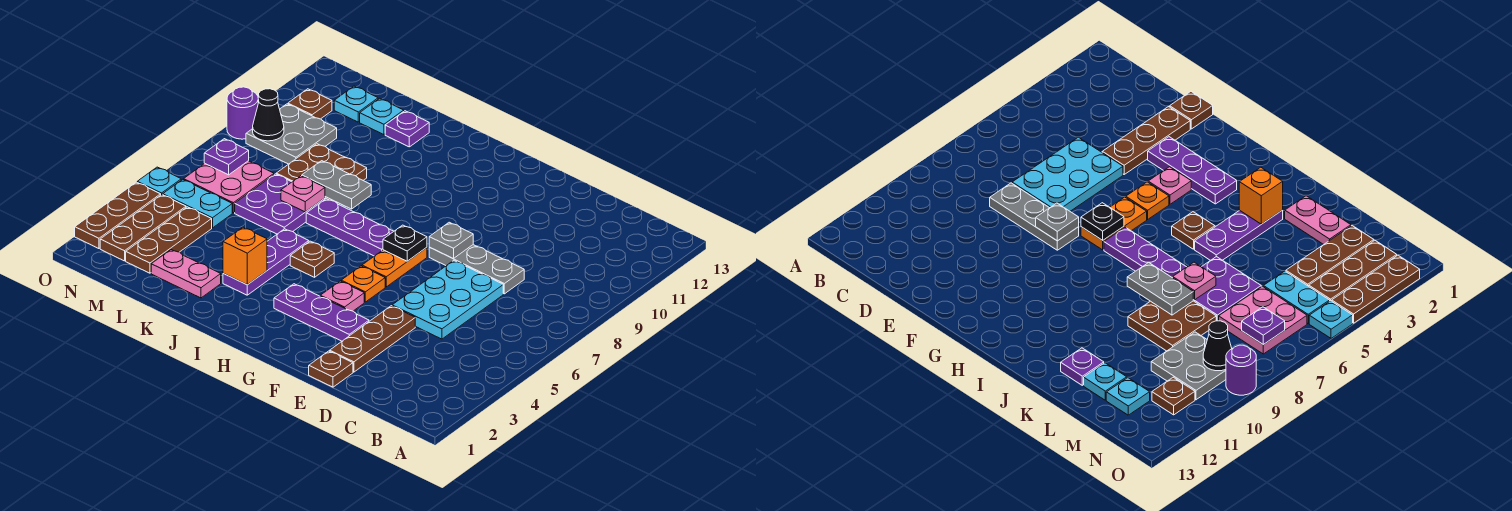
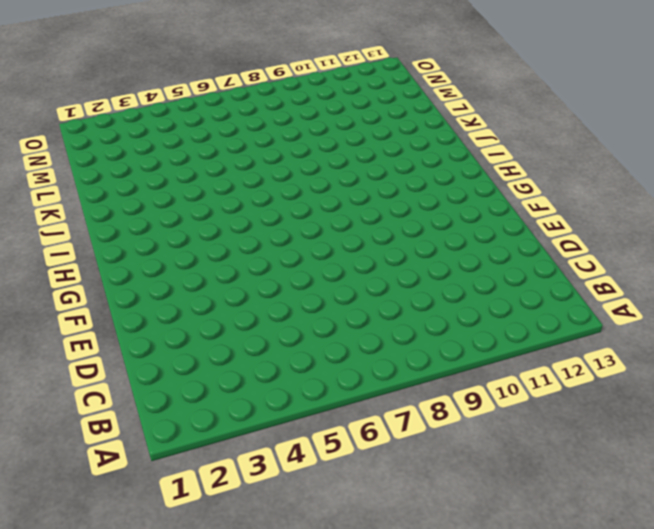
none -> cyan plate D5:E7 level 1
none -> grey plate D8:F8 level 1
none -> brown plate E1 level 1
none -> brown plate E2:E4 level 1

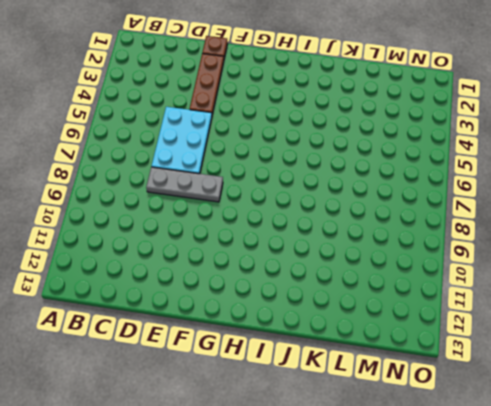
none -> purple plate F3:H3 level 1
none -> pink plate G4 level 1
none -> orange plate G5 level 1
none -> orange plate G6:G7 level 1

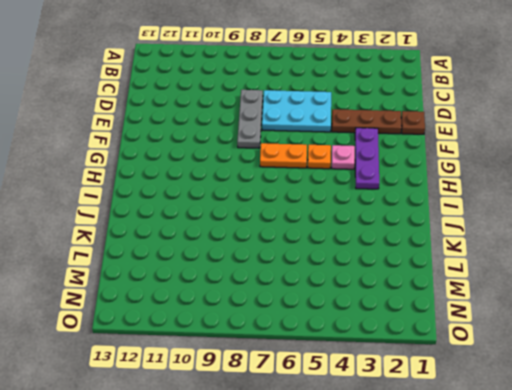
none -> purple plate H7:J7 level 1
none -> brown plate I5 level 1
none -> purple plate J3:J5 level 1
none -> pink plate K2:L2 level 1

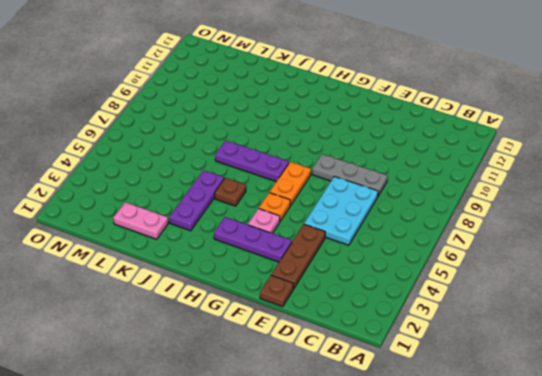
none -> purple plate K6:L7 level 1
none -> brown plate K8:L9 level 1
none -> purple plate K12 level 1
none -> cyan plate L12 level 1

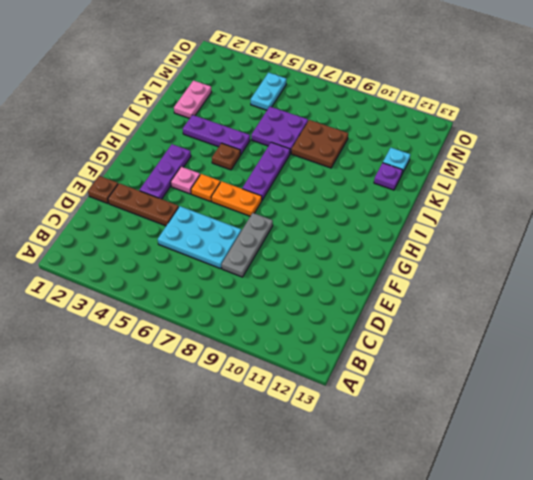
none -> brown plate M2:M4 level 1
none -> pink plate M6:N7 level 1
none -> grey plate M9:N10 level 1
none -> cyan plate M12 level 1

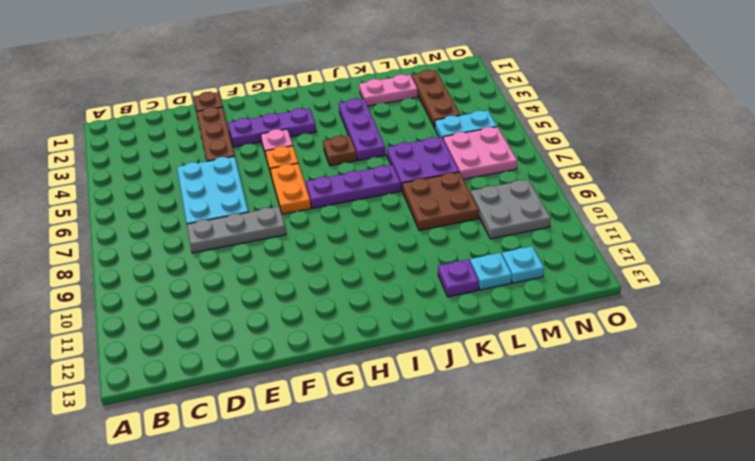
none -> brown plate N2:N4 level 1
none -> brown plate N11 level 1
none -> brown plate O2:O4 level 1
none -> cyan plate O5 level 1

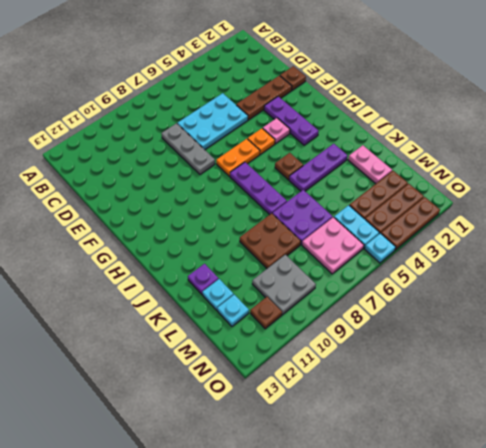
none -> purple round brick O9 level 1
none -> grey plate F8 level 2
none -> black plate G7 level 2
none -> orange brick J3 level 2

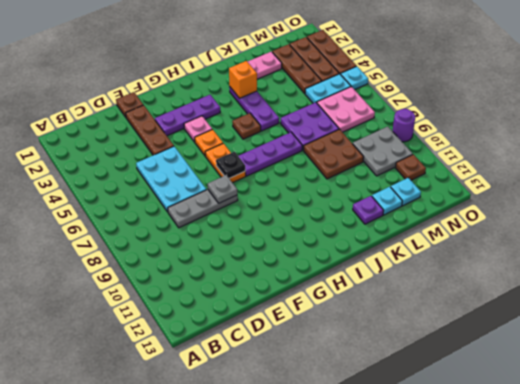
none -> grey plate J8:K8 level 2
none -> pink plate K7 level 2
none -> purple plate N7 level 2
none -> black cone N9 level 2

